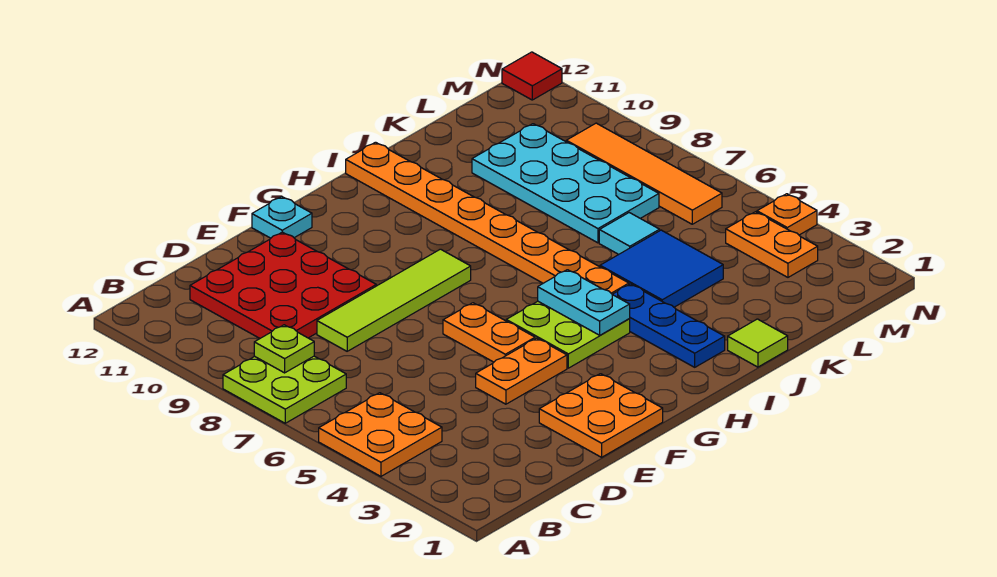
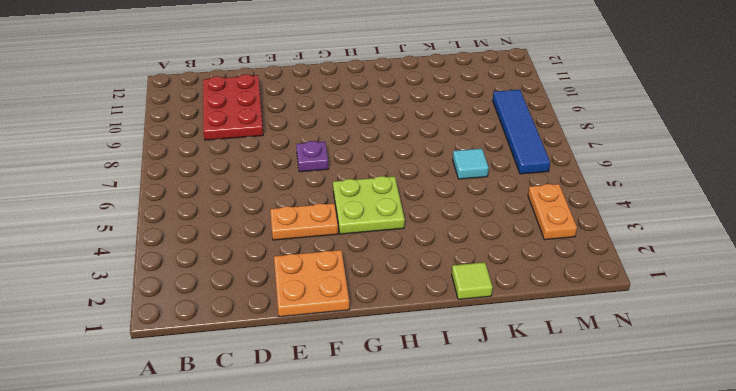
red plate C9:D11 level 1 -> red plate C9:E11 level 1
purple plate F7 level 1 -> none
blue tile M6:M9 level 1 -> orange tile M6:M9 level 1
none -> orange plate A4:B5 level 1
none -> lime plate A7:B8 level 1
none -> lime tile D8:G8 level 1

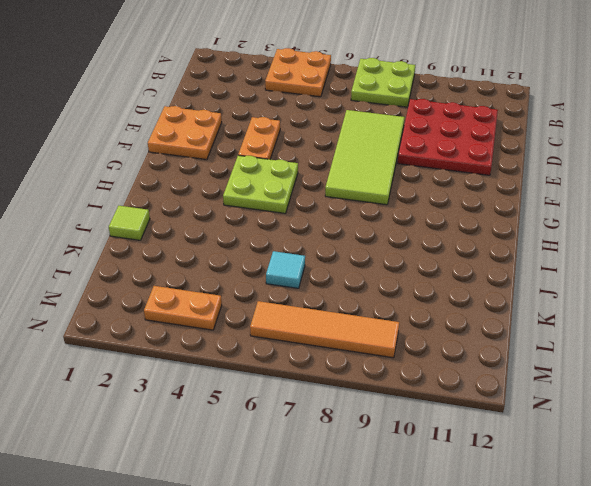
lime tile D7:G8 level 1 -> lime tile D8:G8 level 1
none -> orange plate F5:F6 level 1
none -> cyan plate F12 level 1
none -> blue plate I2:I4 level 1

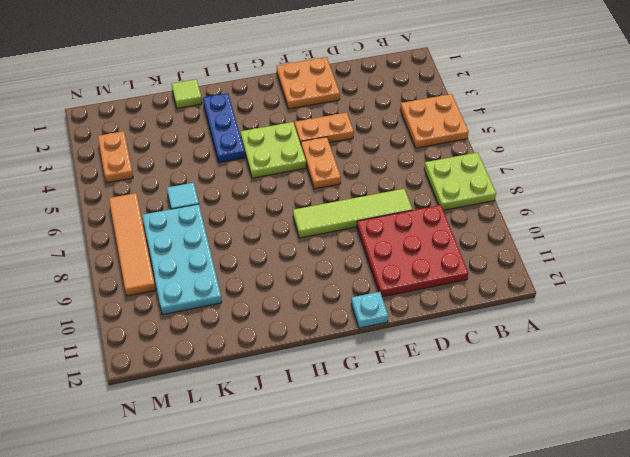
none -> orange plate I5:I12 level 1
none -> blue tile J4:K5 level 1
none -> orange plate N4 level 1

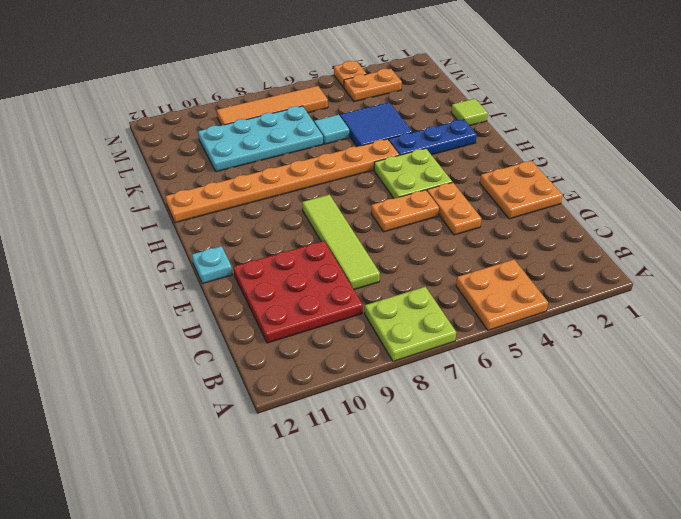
none -> red tile N12 level 1
none -> lime plate B8 level 2
none -> cyan plate H4:H5 level 2

